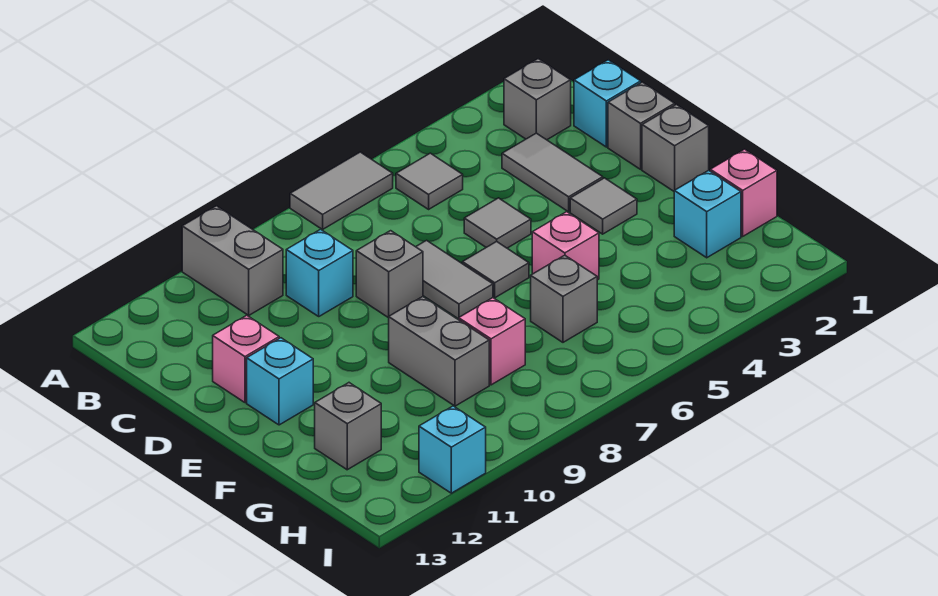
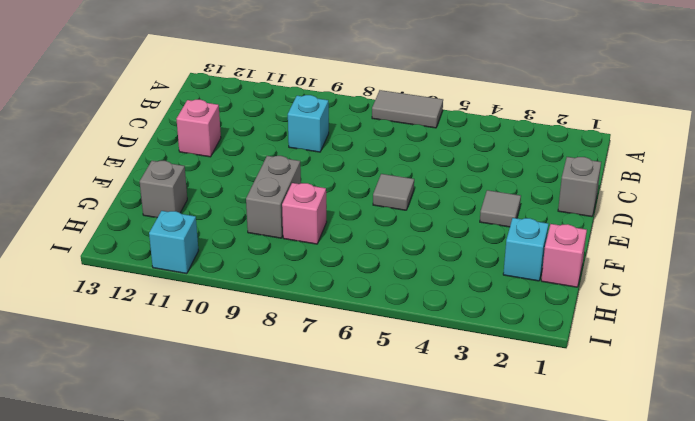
none -> grey brick A10:B10 level 1
none -> grey brick B2 level 1
none -> grey tile B5 level 1

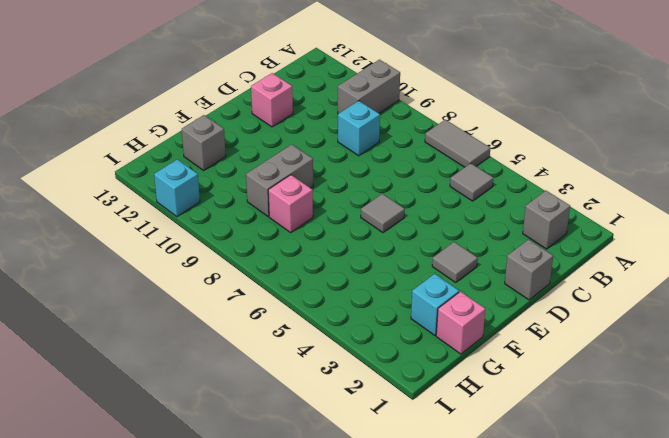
none -> cyan brick C1 level 1
none -> grey tile C3:D3 level 1
none -> grey tile D5 level 1

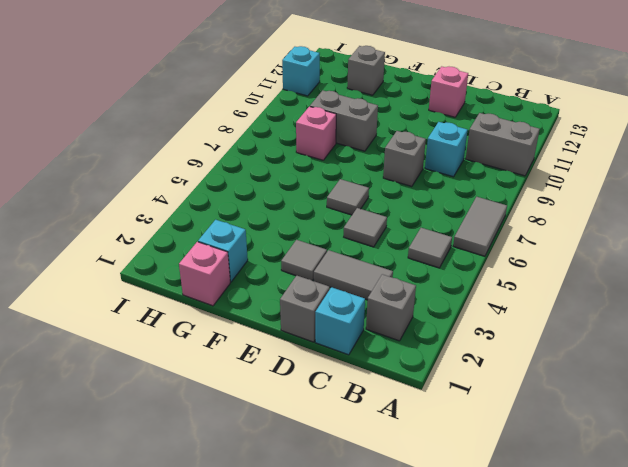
none -> grey tile D7:E7 level 1
none -> grey brick E1 level 1
none -> cyan brick E12 level 1

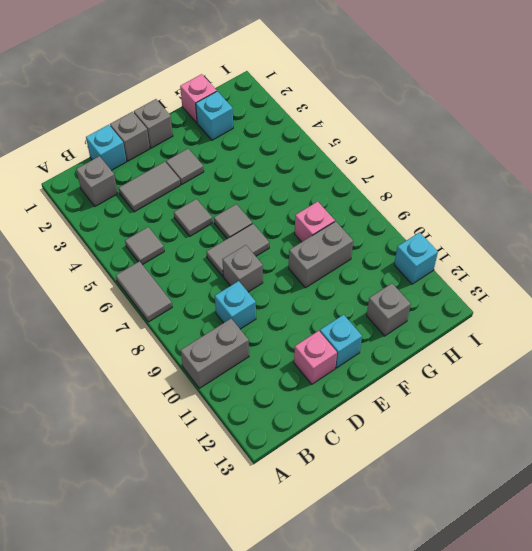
none -> pink brick F5 level 1
none -> grey brick G6 level 1

